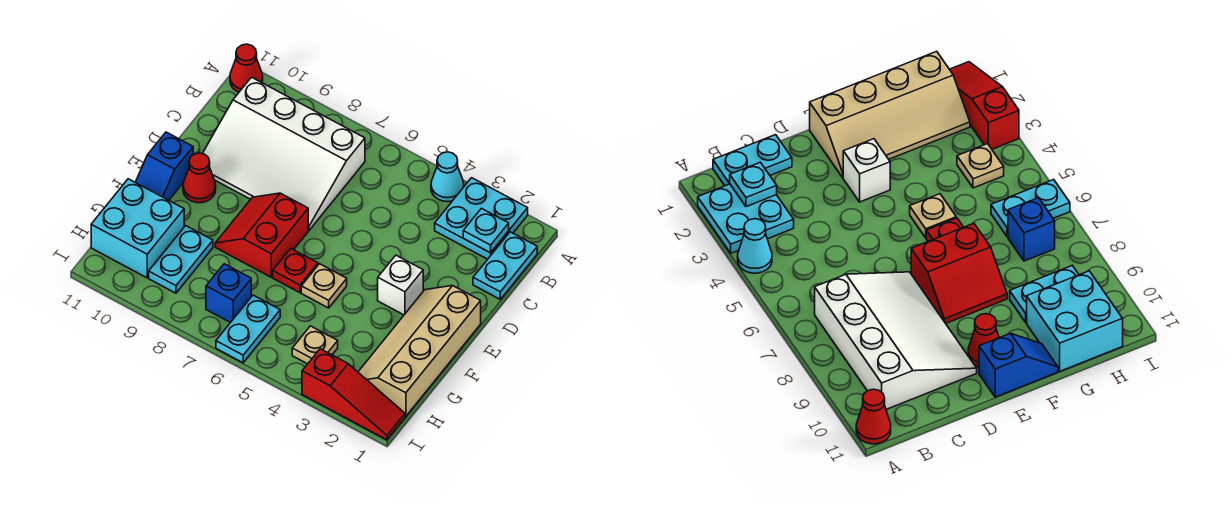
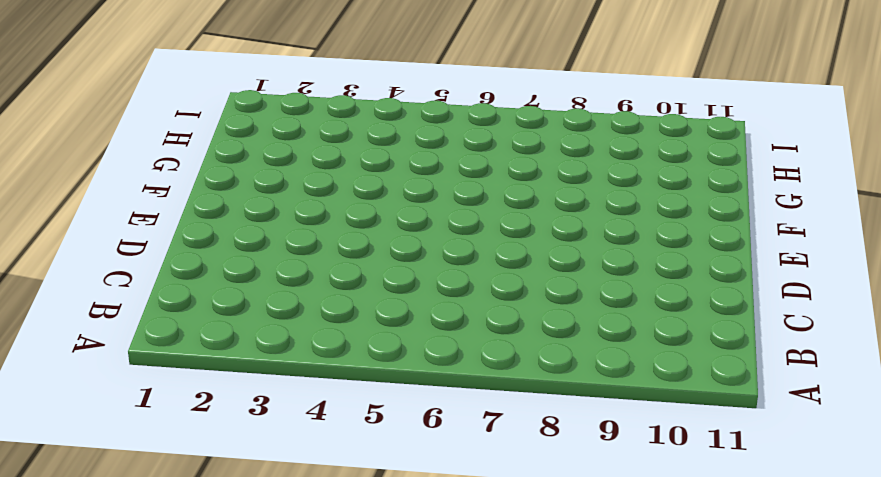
none -> cyan plate A2:B3 level 1
none -> cyan cone A4 level 1
none -> red cone A11 level 1

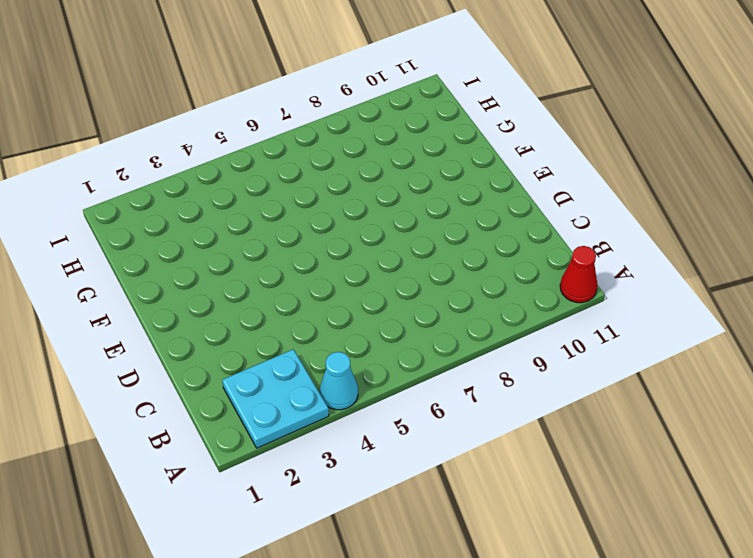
none -> cyan plate B1:C1 level 1
none -> white slope B7:D10 level 1 top B
none -> tan slope E1:H2 level 1 top 1

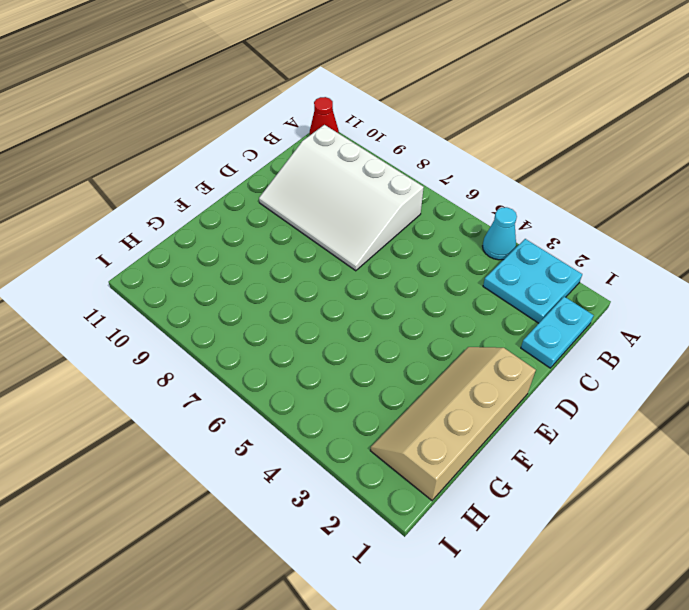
none -> white brick E3 level 1
none -> red slope E7:F8 level 1 top 7
none -> red cone E10 level 1

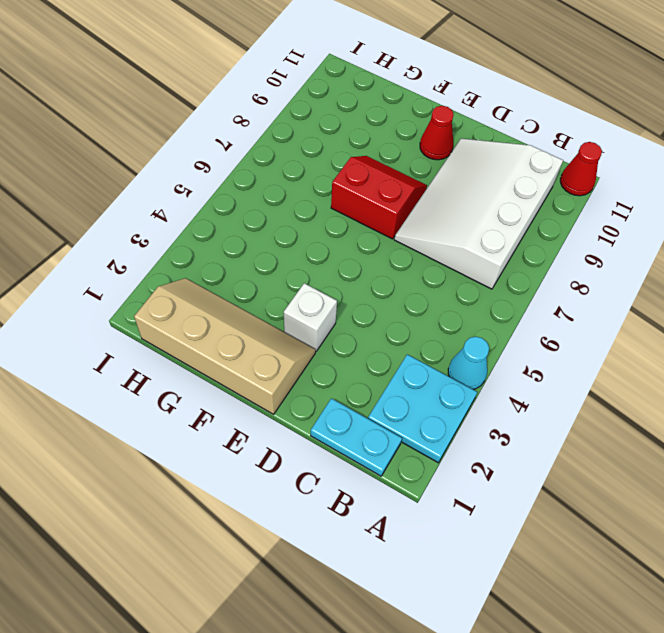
none -> blue slope E11:F11 level 1 top E
none -> tan plate F5 level 1
none -> red plate F6 level 1

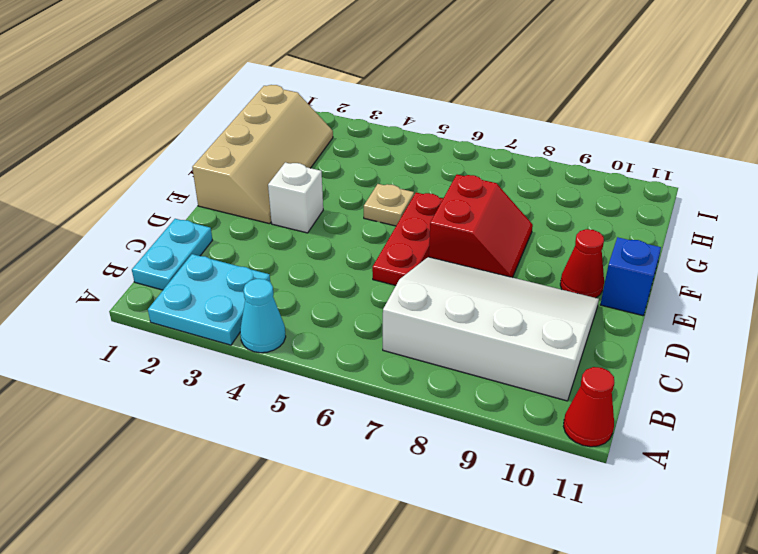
red plate D6:F6 level 1 -> red plate F6 level 1
none -> cyan plate G9:H9 level 1
none -> cyan brick G10:H11 level 1
none -> tan plate H4 level 1

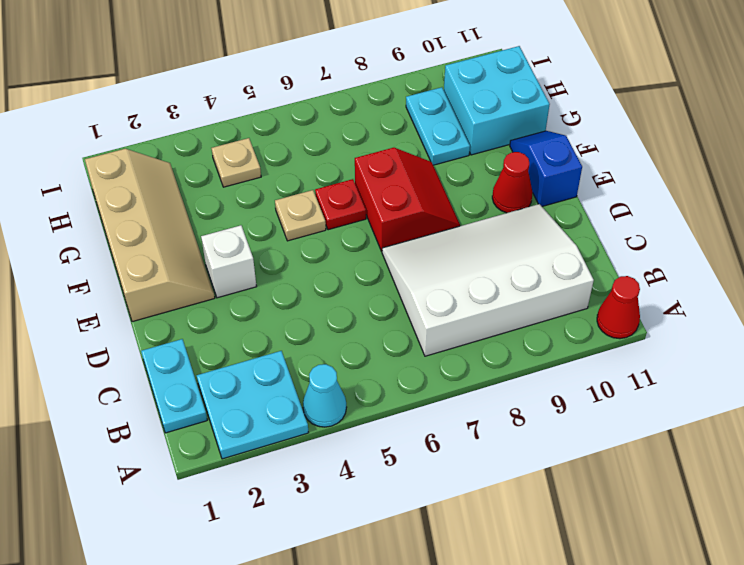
none -> cyan plate H6:I6 level 1
none -> blue brick H7 level 1
none -> red slope I1:I3 level 1 top 3

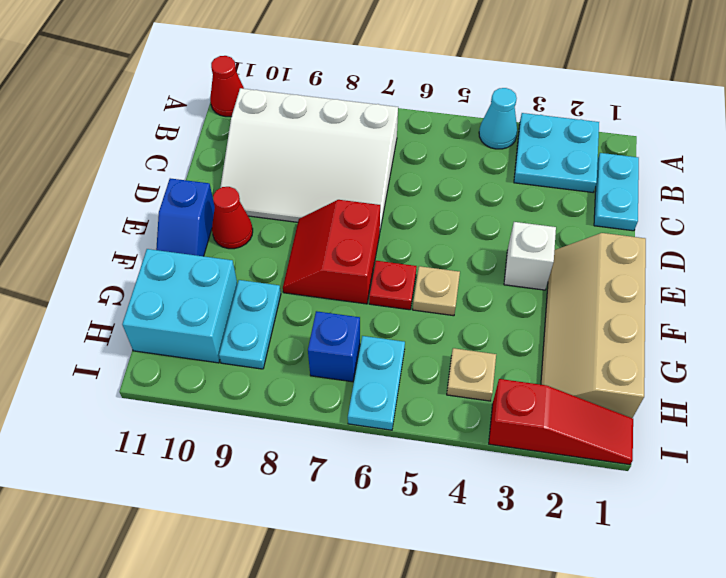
none -> cyan plate B2 level 2

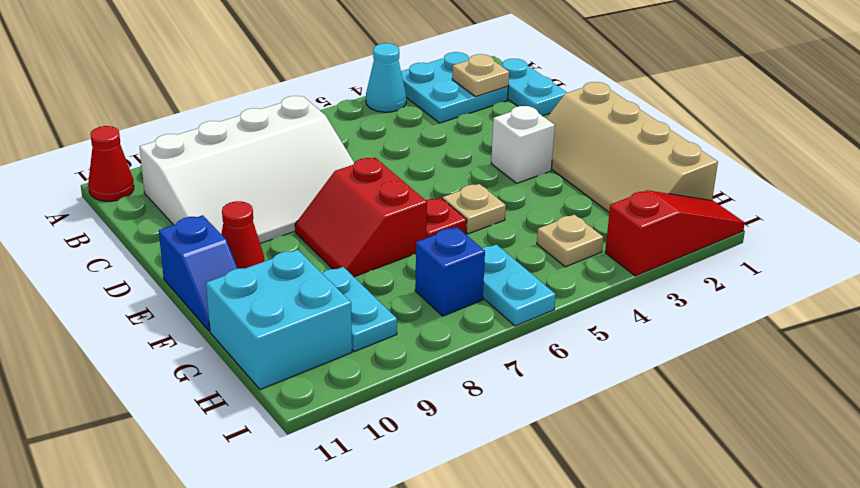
tan plate B2 level 2 -> cyan plate B2 level 2

